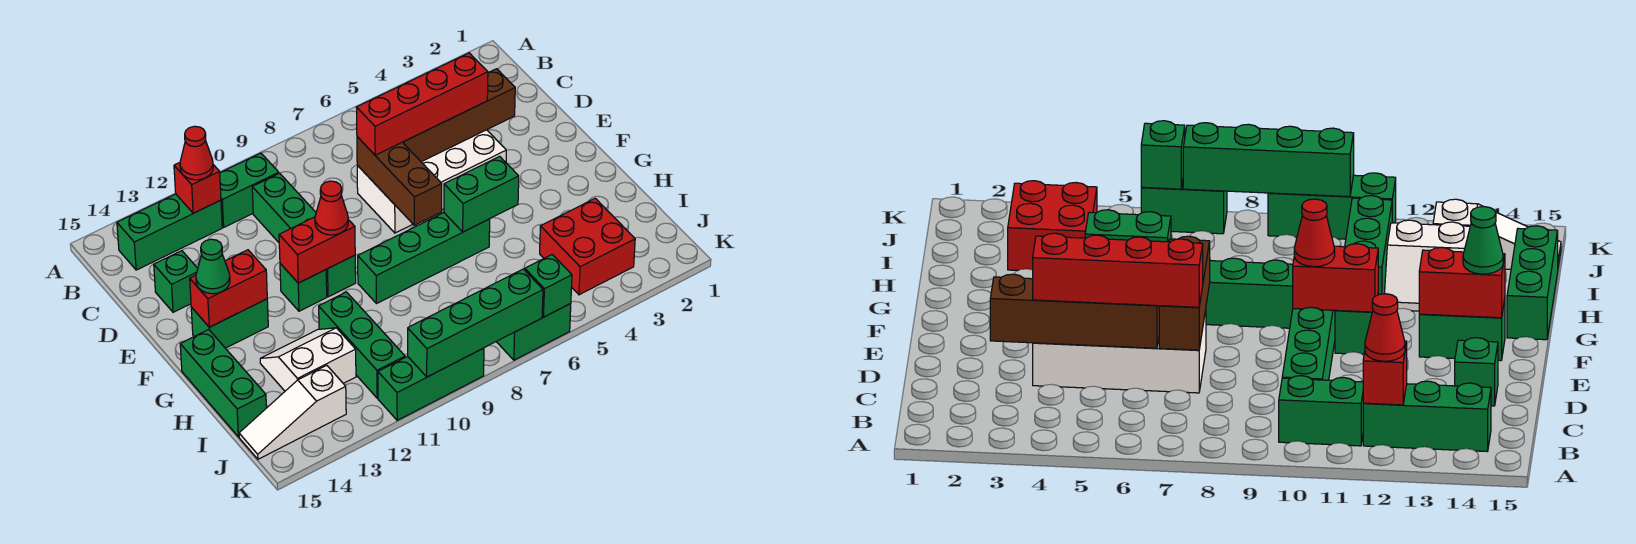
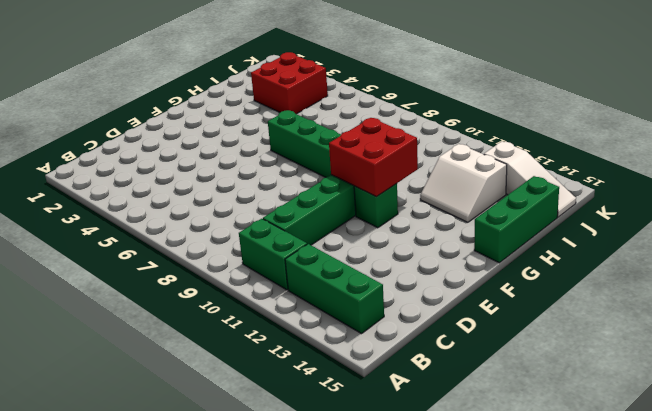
red brick F10:G11 level 2 -> red brick F10:F11 level 2
none -> white brick D4:E7 level 1
none -> green brick D14 level 1
none -> green brick F13:F14 level 1

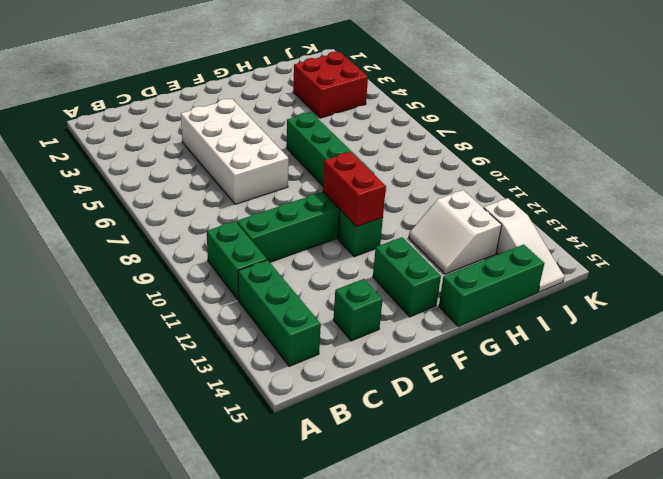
none -> green brick H11:J11 level 1
none -> green brick K6:K7 level 1
none -> green brick K9:K11 level 1

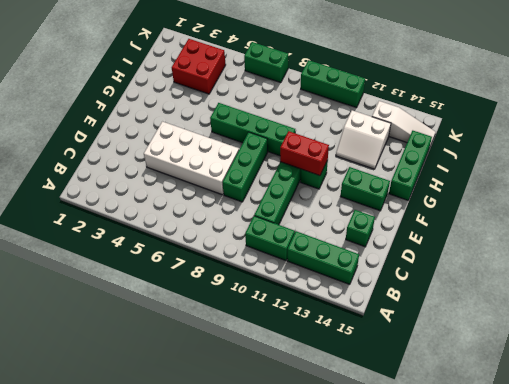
green brick D8:F8 level 1 -> green brick H11:J11 level 1
none -> red brick B12 level 2
none -> brown brick D3:D6 level 2
none -> brown brick D7:F7 level 2

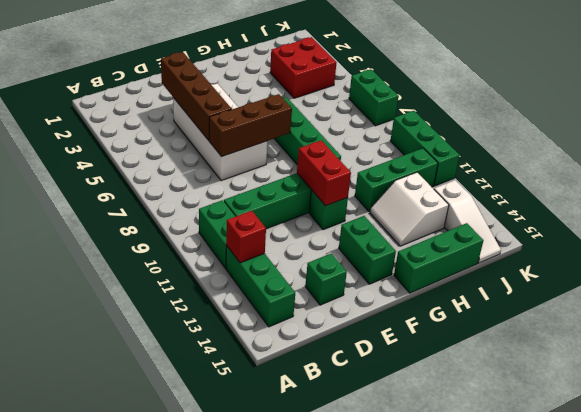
none -> red brick F13:F14 level 2
none -> green brick G5:G6 level 2
none -> green brick K6 level 2

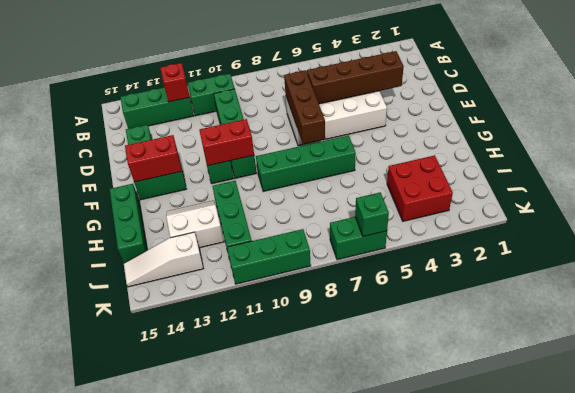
none -> green brick G5:G6 level 2
none -> green brick K7:K10 level 2
none -> red cone B12 level 3

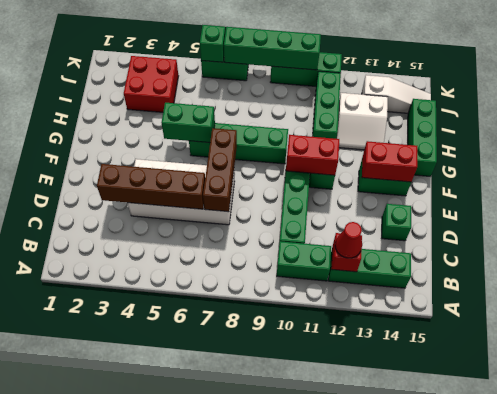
none -> red brick D4:D7 level 3
none -> red cone F10 level 3
none -> green cone F14 level 3

